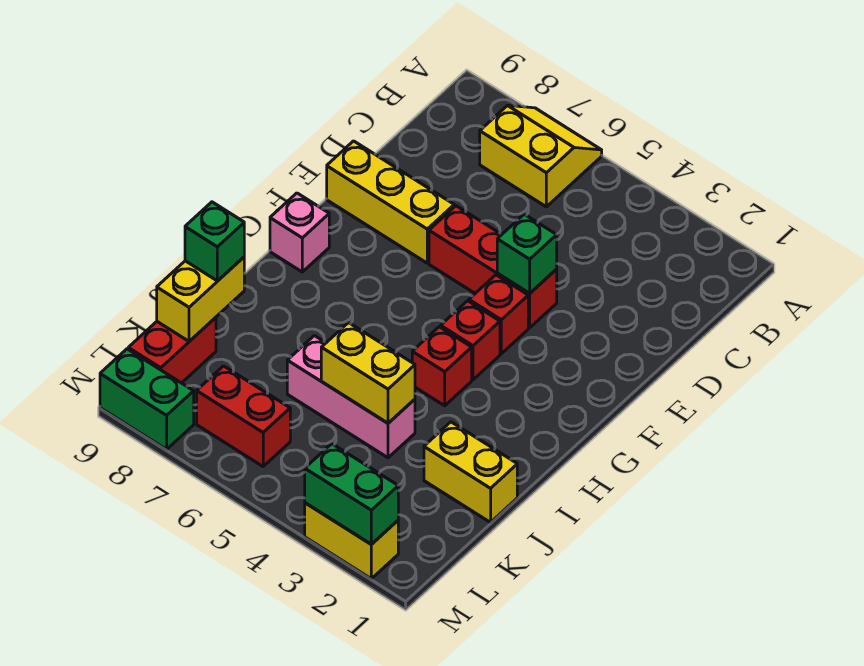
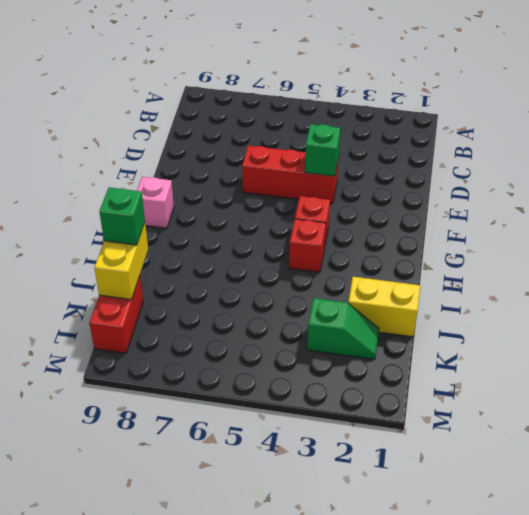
green slope K2:K3 level 1 top 3 -> none
none -> yellow slope A6:B7 level 1 top B
none -> yellow brick E7:E9 level 1
none -> red brick F4 level 1

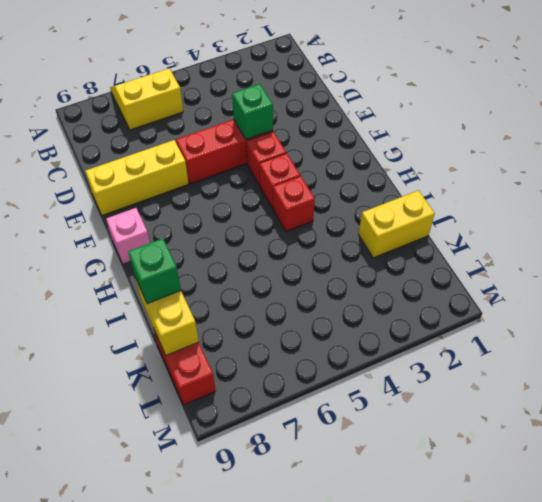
none -> pink brick J4:J6 level 1
none -> red brick L6:L7 level 1
none -> yellow brick M2:M3 level 1

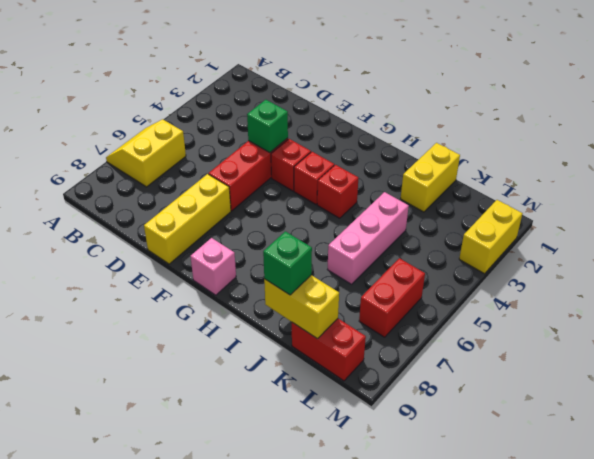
none -> green brick M8:M9 level 1
none -> yellow brick J4:J5 level 2
none -> green brick M2:M3 level 2

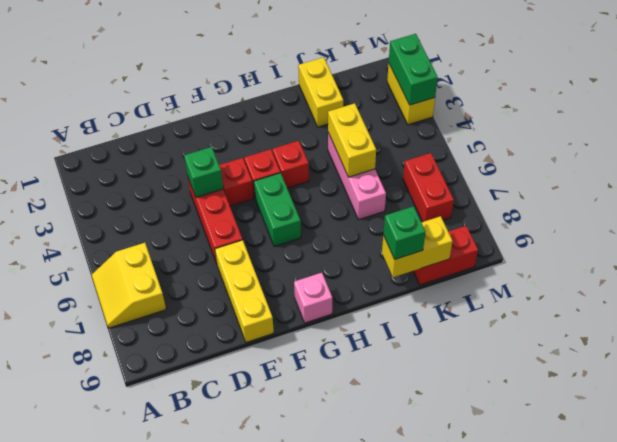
green brick G5:G6 level 1 -> green brick M8:M9 level 1

